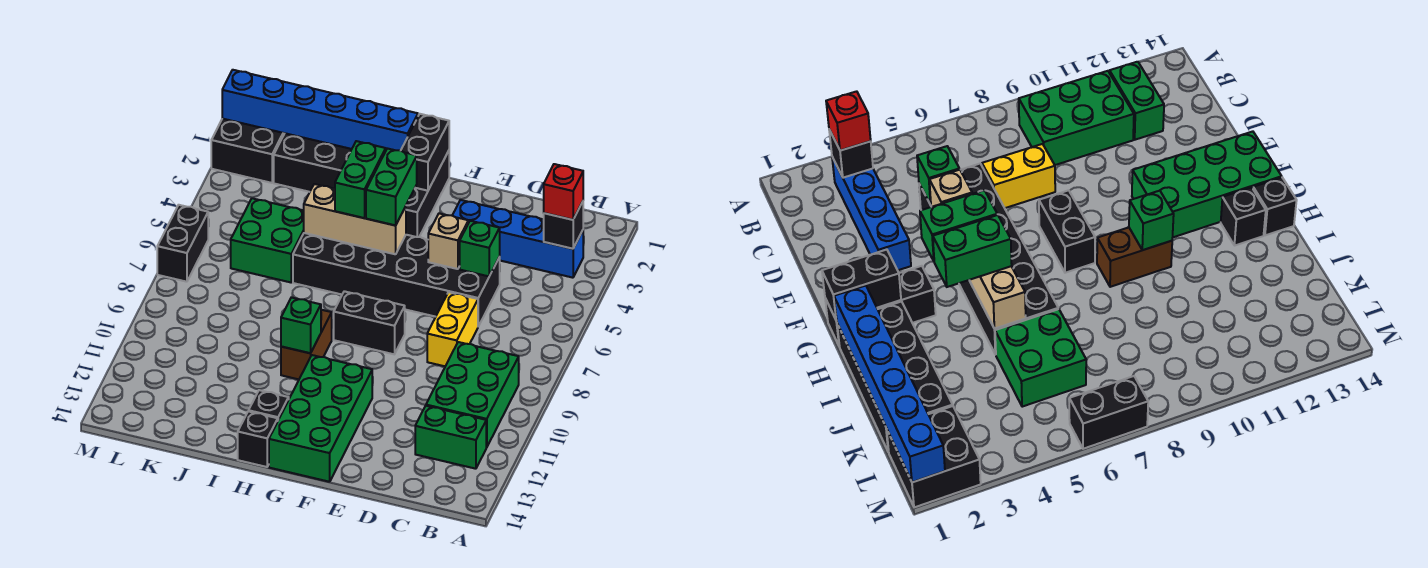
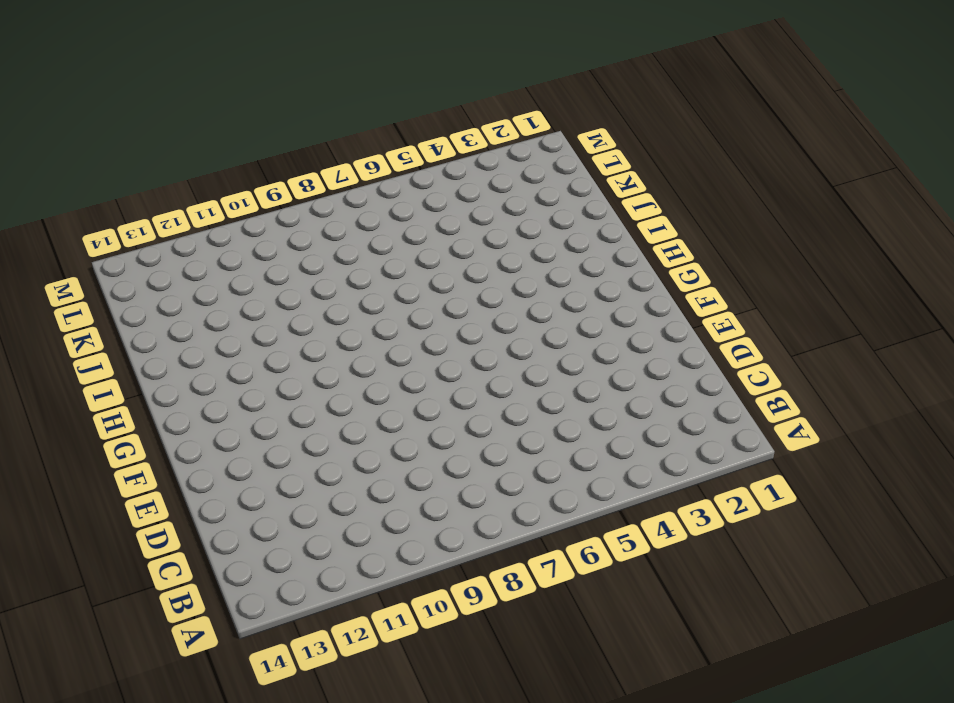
none -> blue brick B3:E3 level 1
none -> green brick B9:C11 level 1
none -> green brick B12:C12 level 1

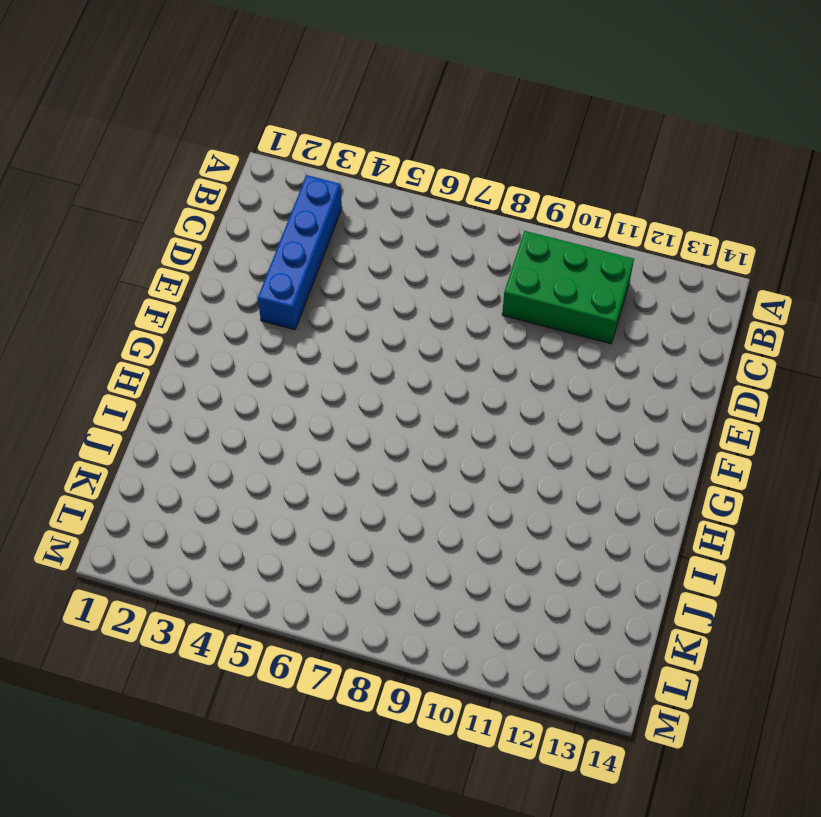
none -> green brick B12:C12 level 1
none -> black brick D5:I6 level 1
none -> yellow brick D7:D8 level 1

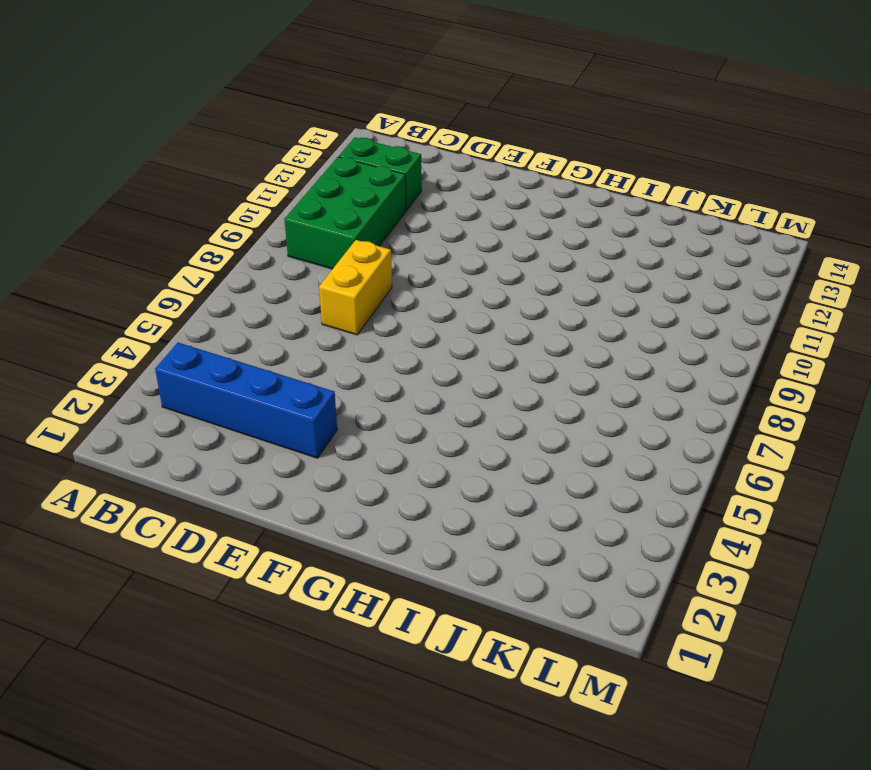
none -> black brick D5:I6 level 1
none -> black brick F8:G8 level 1
none -> green brick F11:G14 level 1

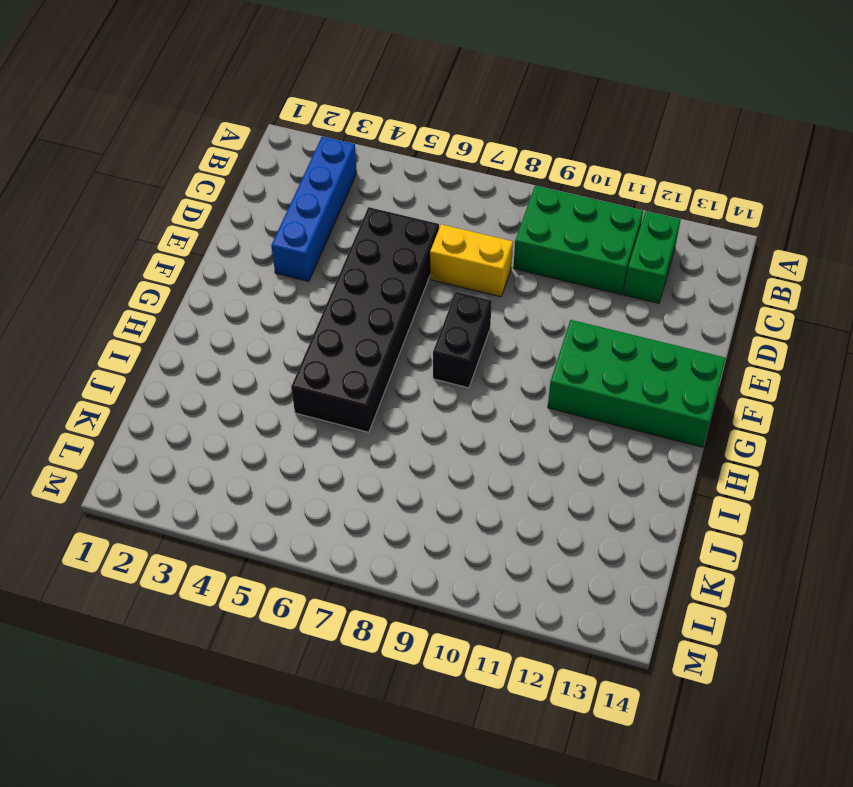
none -> black brick G1:G3 level 1
none -> black brick H1:K2 level 1
none -> brown brick H9:H10 level 1

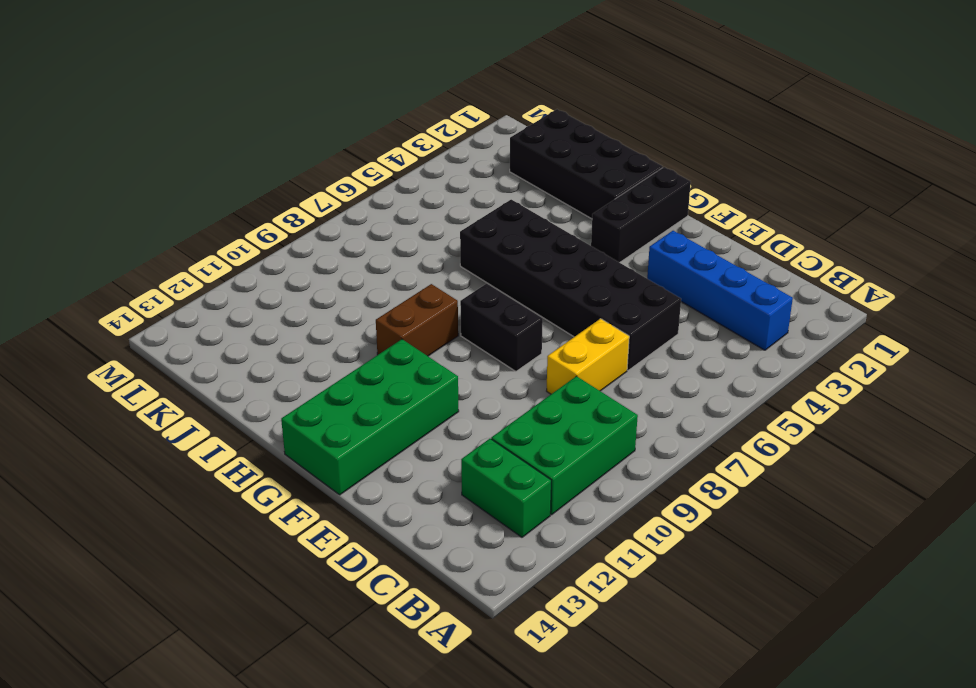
none -> black brick H13 level 1
none -> black brick H14 level 1
none -> green brick J5:K6 level 1

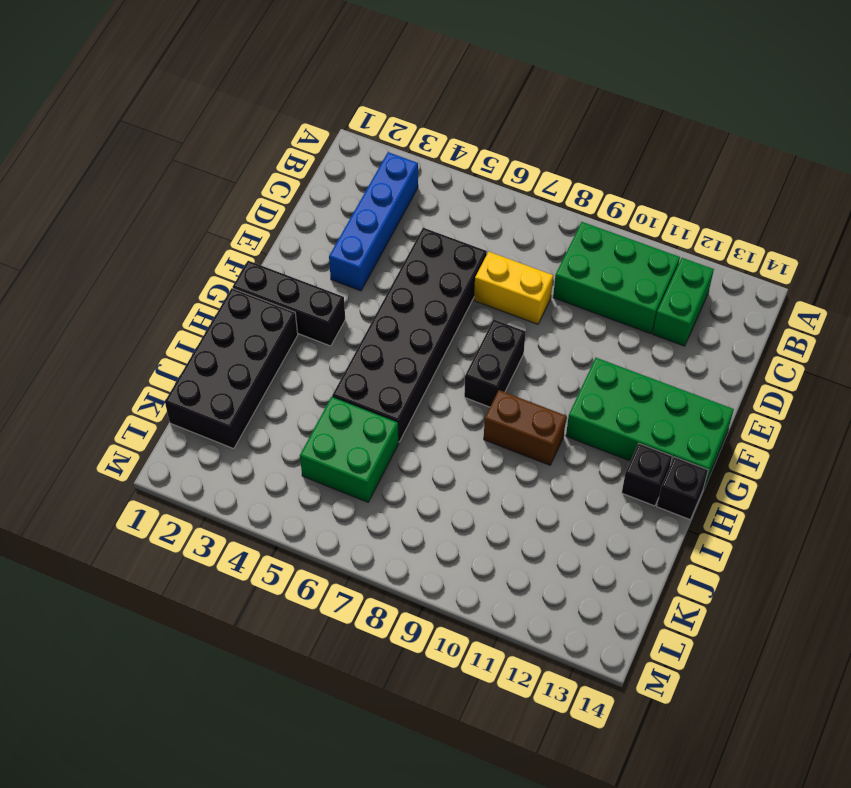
none -> black brick L1:M2 level 1
none -> black brick M6:M7 level 1
none -> black brick B3 level 2

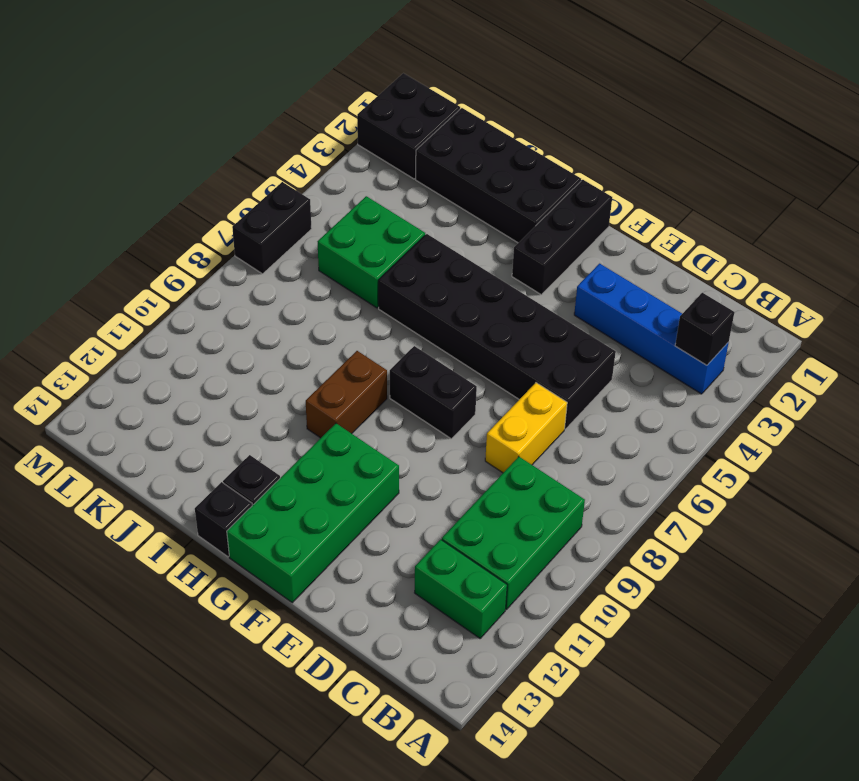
none -> green brick D5 level 2
none -> tan brick E5 level 2
none -> black brick G1:G2 level 2

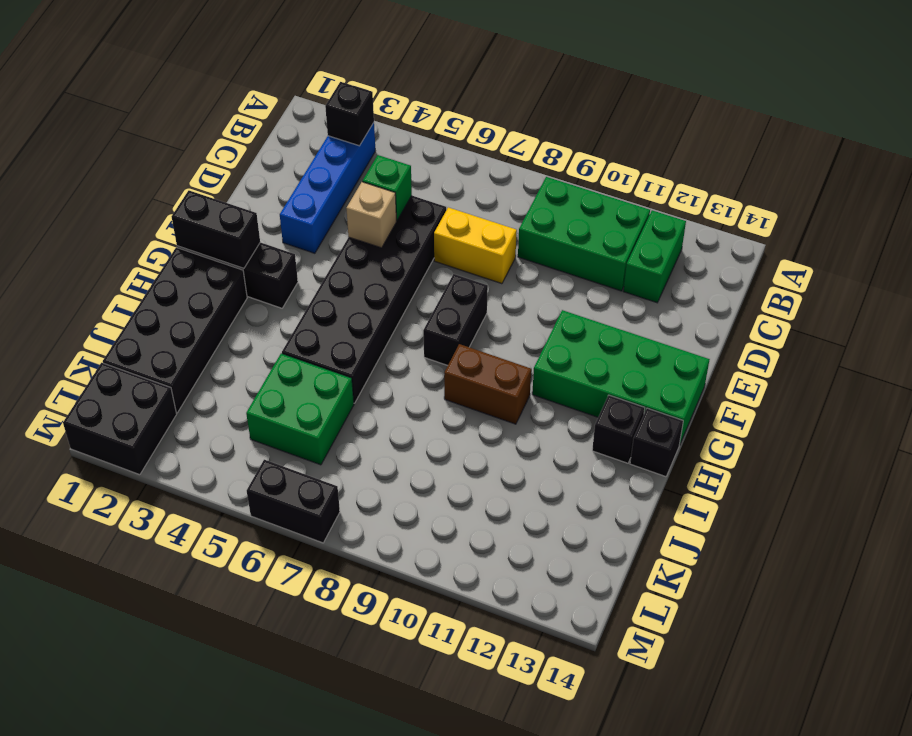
none -> tan brick G5:I5 level 2
none -> blue brick H1:M1 level 2
none -> green brick H10 level 2

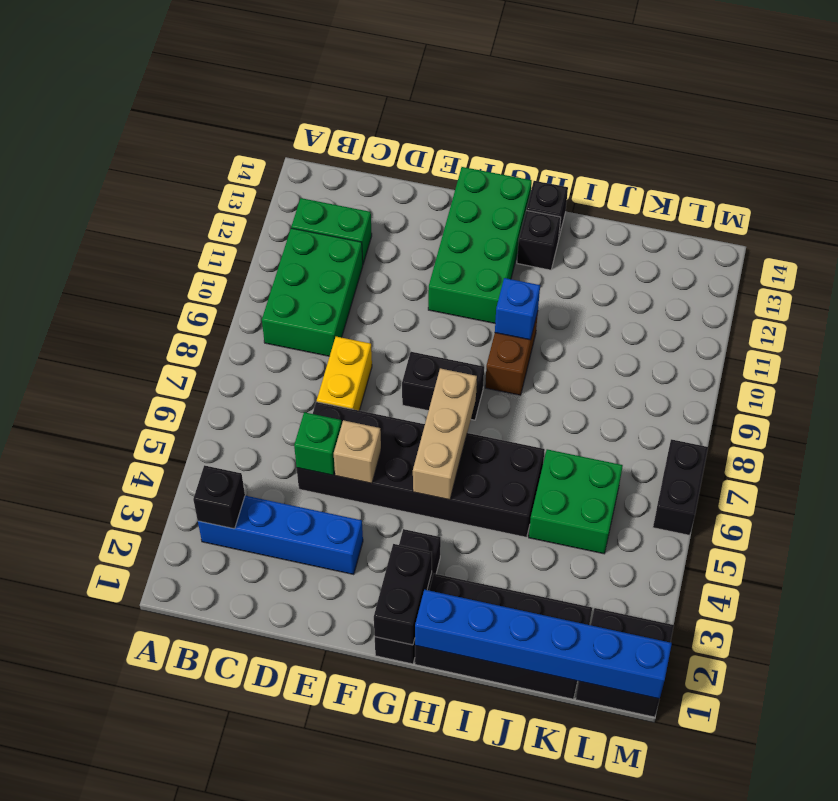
tan brick G5:G7 level 2 -> tan brick G5:I5 level 2
blue brick H10 level 2 -> green brick H10 level 2
none -> red brick B3 level 3
none -> green brick G4:G5 level 3
none -> green brick H4:H5 level 3

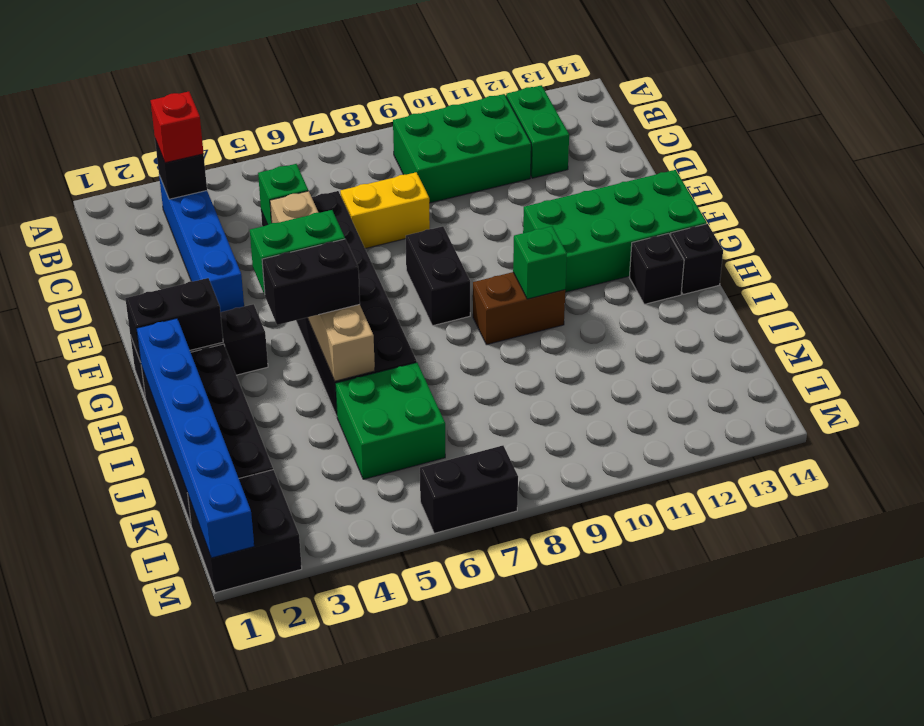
black brick H4:H5 level 3 -> green brick H4:H5 level 3

